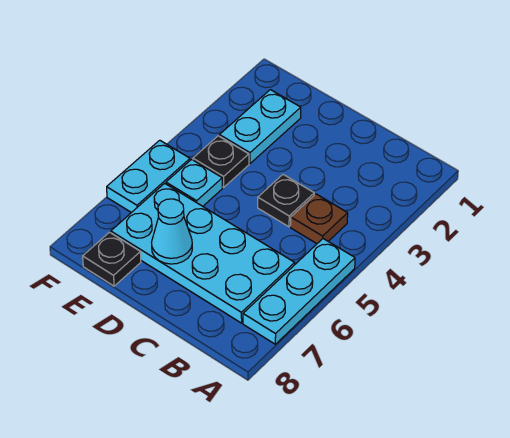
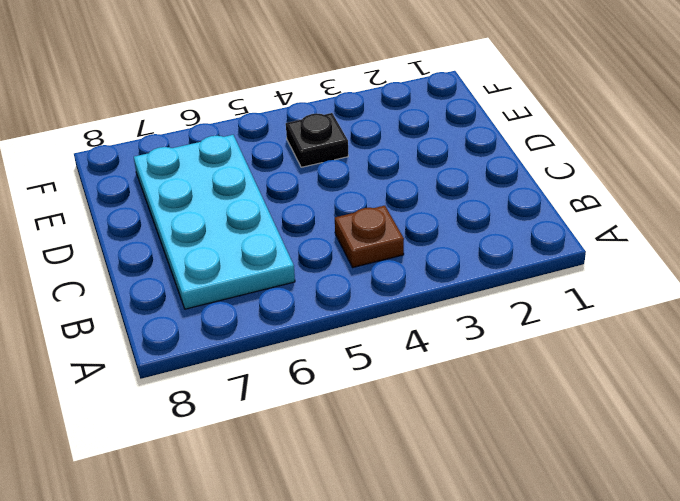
none -> cyan plate A5:A7 level 1
none -> black plate C4 level 1

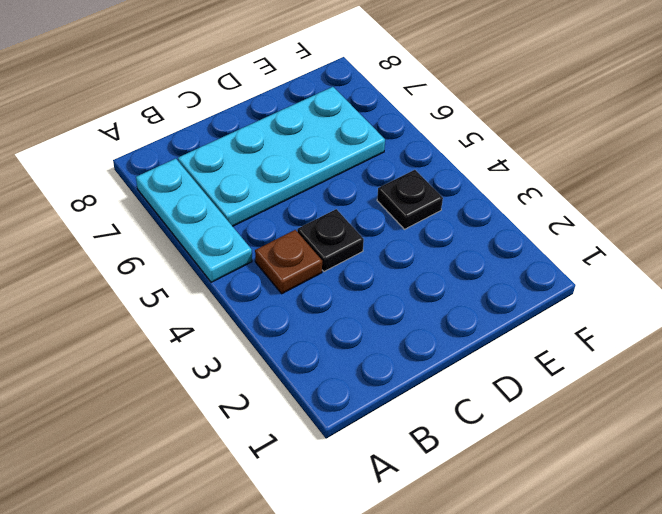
none -> cyan plate E2:E3 level 1
none -> cyan plate E5 level 1

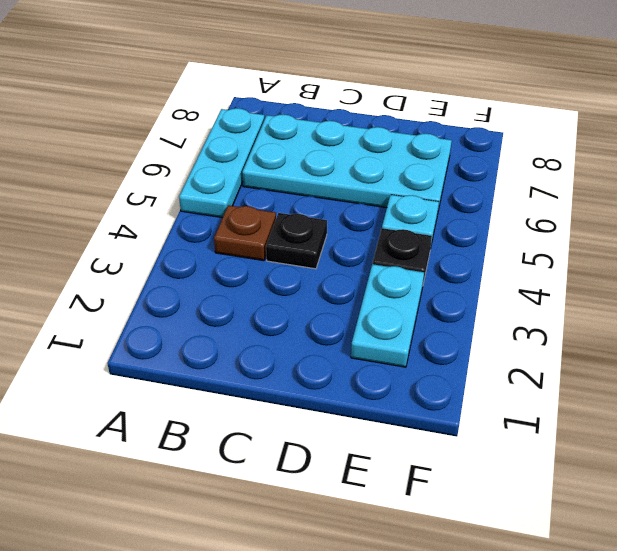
none -> black plate E8 level 1
none -> cyan plate F5:F6 level 1

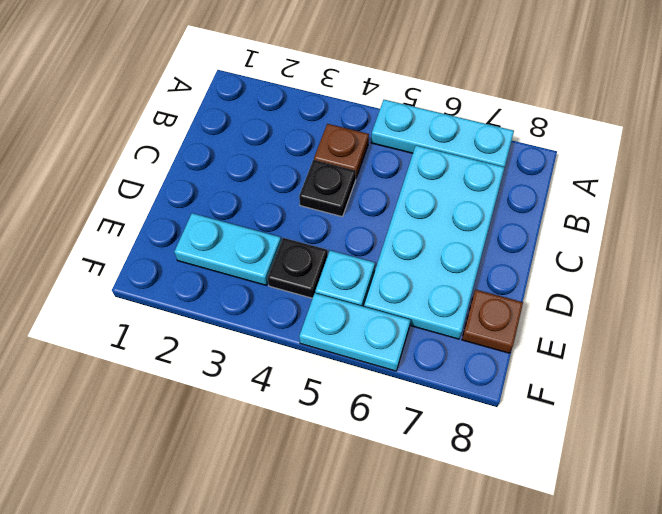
brown plate E8 level 1 -> black plate E8 level 1
none -> cyan cone D7 level 2

